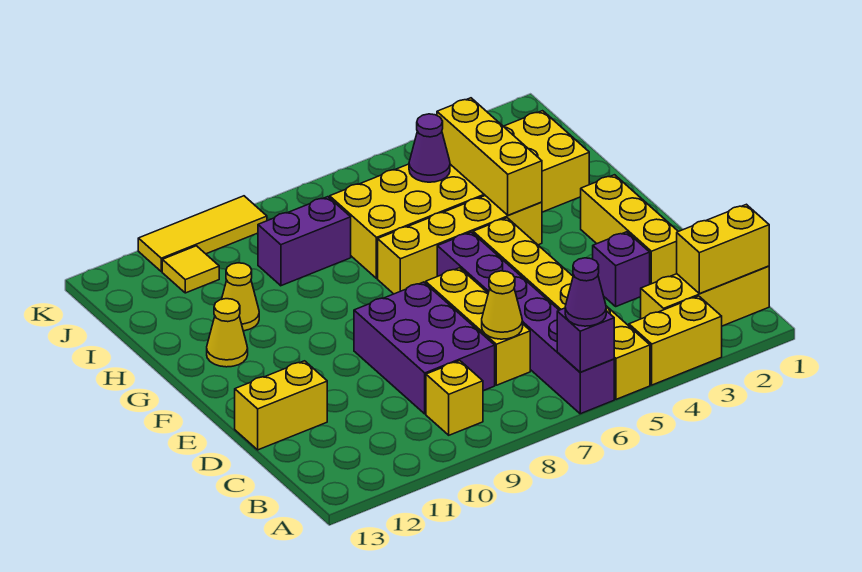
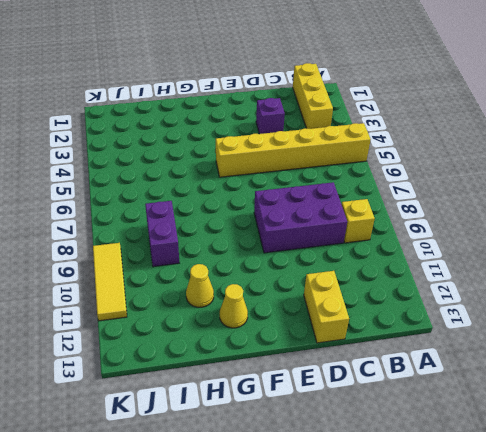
none -> yellow brick A3:A4 level 1
none -> purple brick A6:F6 level 1
none -> yellow brick C7:E7 level 1

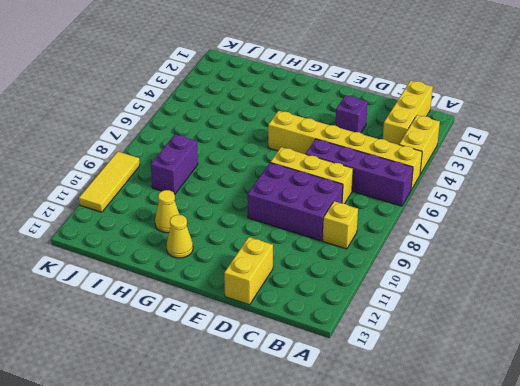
purple brick A6:D6 level 1 -> purple brick A6:F6 level 1
none -> yellow brick D2:F2 level 1
none -> yellow brick G4:G7 level 1
none -> yellow brick H2:I7 level 1

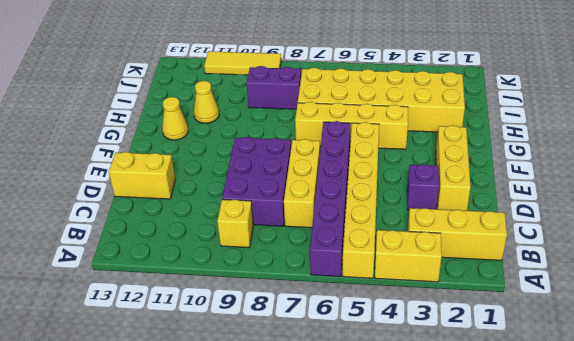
none -> yellow tile J11 level 1
none -> purple brick A6 level 2
none -> yellow brick B1:B2 level 2

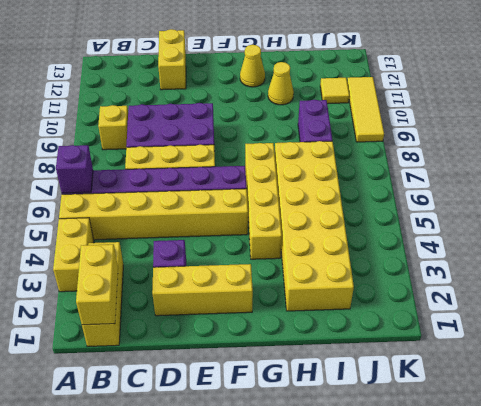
none -> yellow cone C7 level 2
none -> yellow brick G4:I4 level 2
none -> purple cone I5 level 2

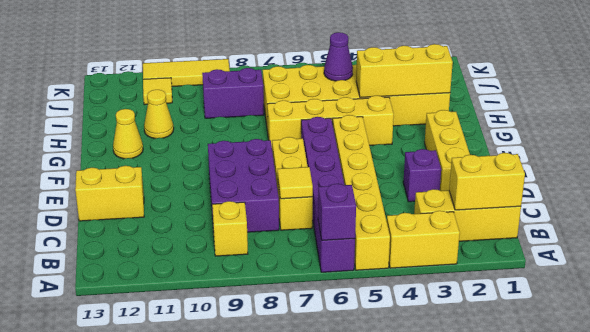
yellow tile C7 level 2 -> yellow cone C7 level 2
yellow brick H2:H4 level 2 -> yellow brick G4:I4 level 2
none -> purple cone A6 level 3

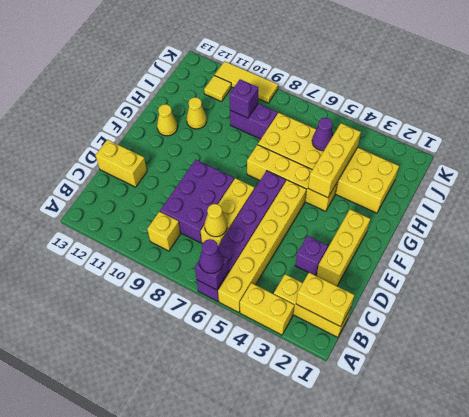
purple brick I9 level 2 -> none

